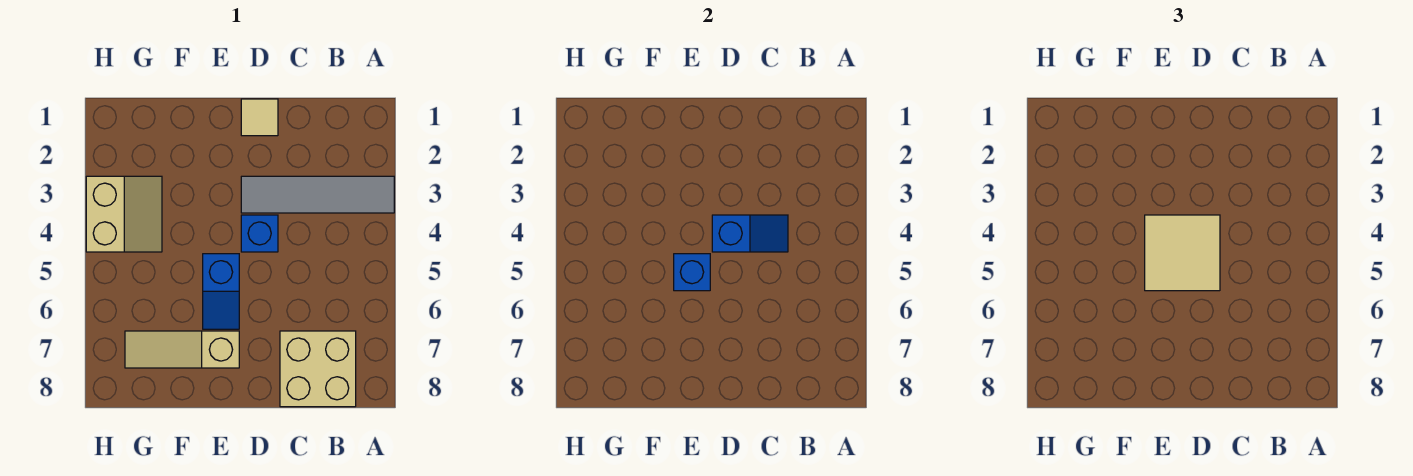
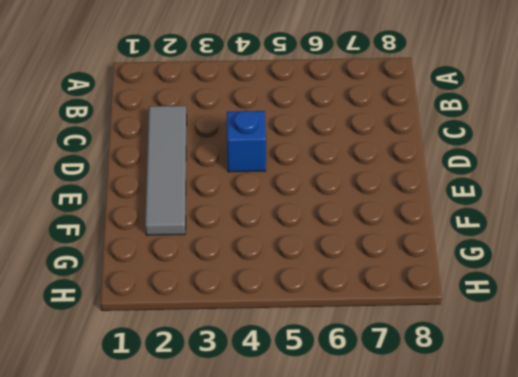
grey tile C2:F2 level 1 -> grey tile A3:D3 level 1
none -> tan brick B7:C8 level 1
none -> tan tile D1 level 1

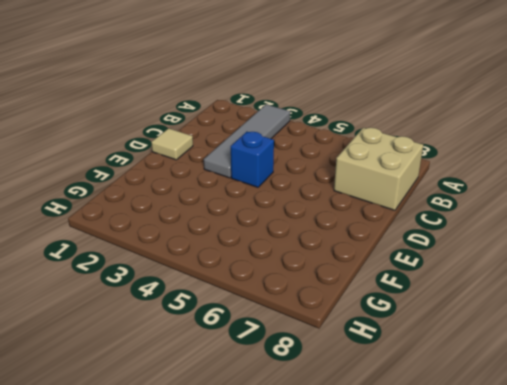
none -> blue slope E5:E6 level 1 top 5
none -> tan slope E7:G7 level 1 top E

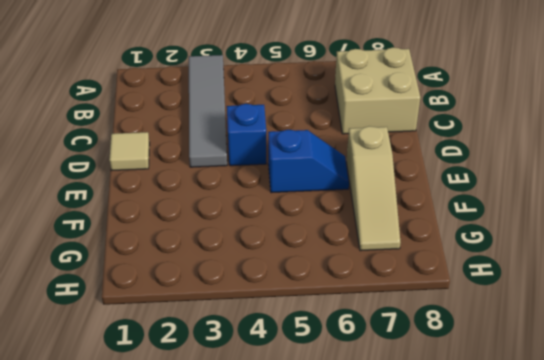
none -> tan slope G3:H4 level 1 top H
none -> blue slope C4:D4 level 2 top D

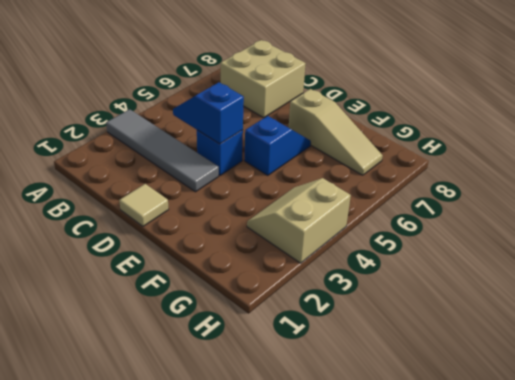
none -> blue brick E5 level 2
none -> tan tile D4:E5 level 3

